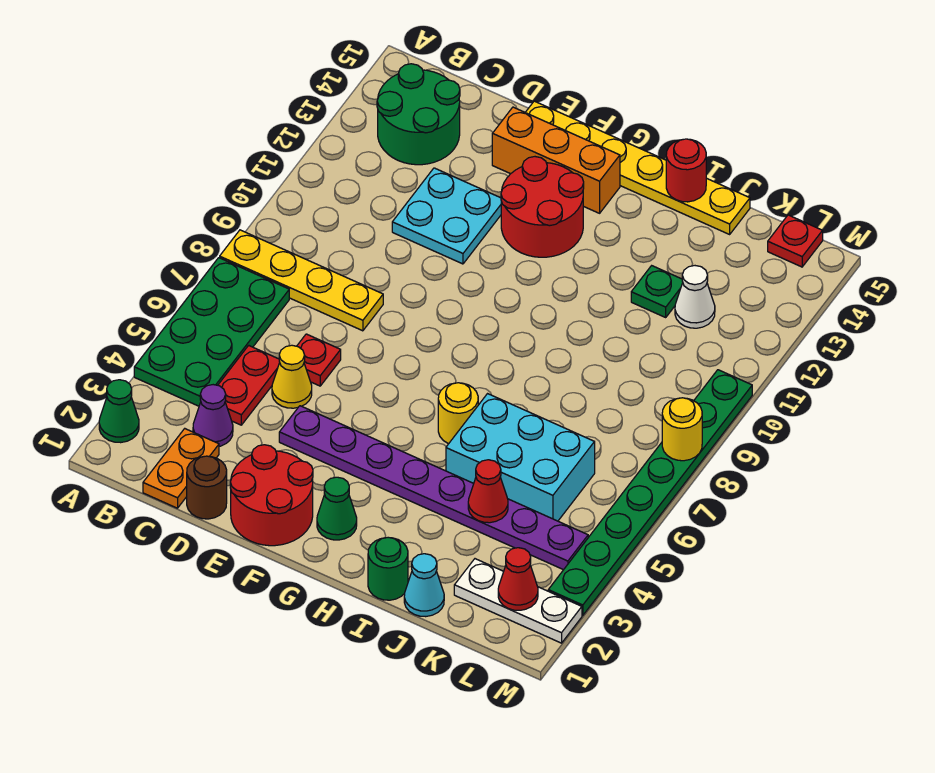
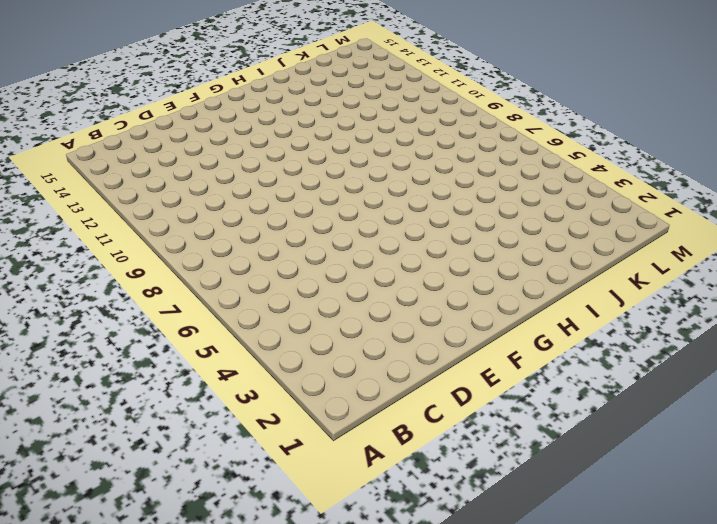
none -> green cone A2 level 1
none -> green plate A4:B7 level 1
none -> yellow plate A8:D8 level 1
none -> green round brick B13:C14 level 1

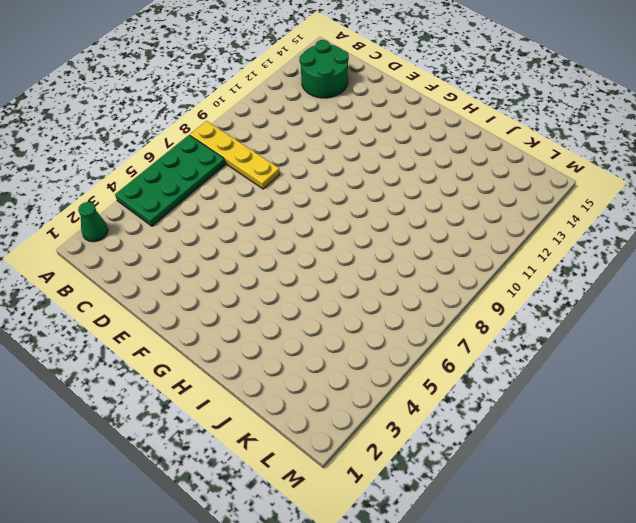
none -> orange plate C1:C2 level 1
none -> purple cone C3 level 1
none -> red plate C4:C5 level 1
none -> brown round brick D1 level 1

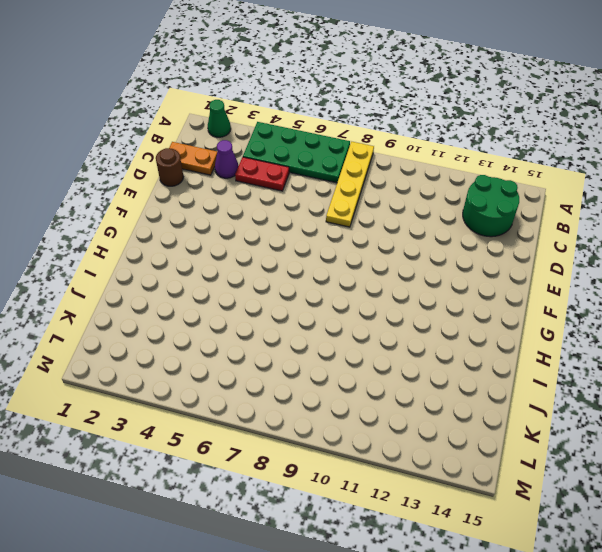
none -> yellow cone D5 level 1
none -> red plate D6 level 1
none -> cyan plate D11:E12 level 1
none -> red round brick E1:F2 level 1

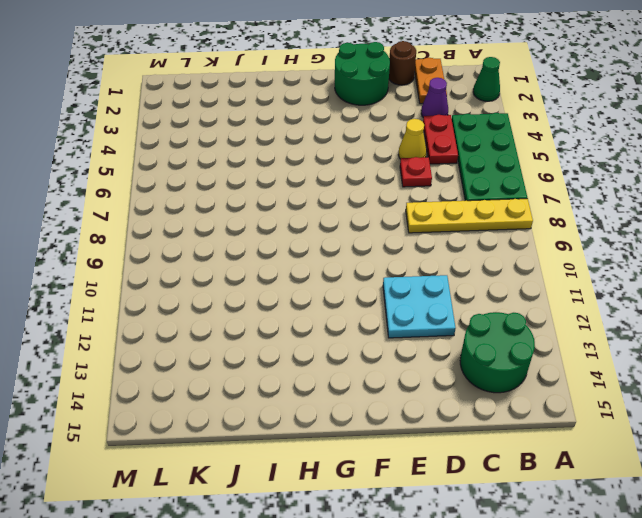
green round brick E1:F2 level 1 -> red round brick E1:F2 level 1
none -> purple plate E4:L4 level 1
none -> orange brick E14:G14 level 1
none -> yellow plate E15:J15 level 1
none -> red round brick F12:G13 level 1

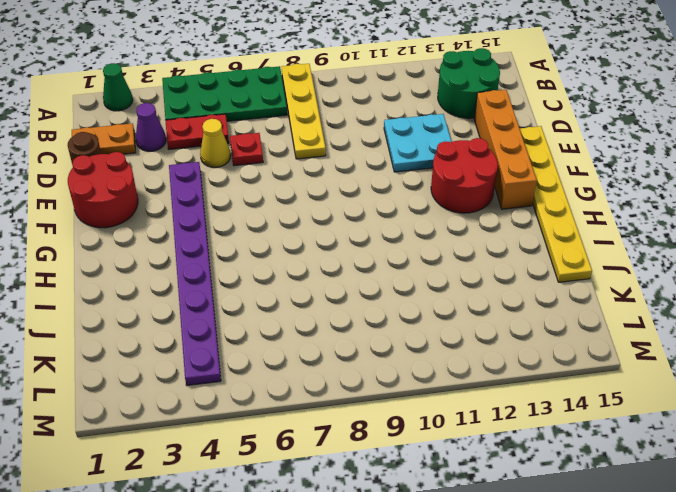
orange brick D14:G14 level 1 -> orange brick E14:G14 level 1
none -> green cone G2 level 1
none -> yellow round brick H6 level 1
none -> green round brick I1 level 1
none -> cyan brick I5:K6 level 1

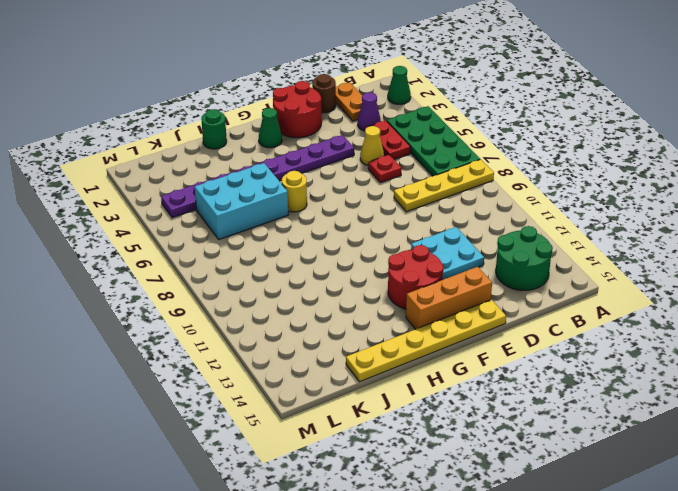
none -> cyan cone J1 level 1
none -> green plate J12 level 1
none -> white plate K2:M2 level 1
none -> white cone K12 level 1

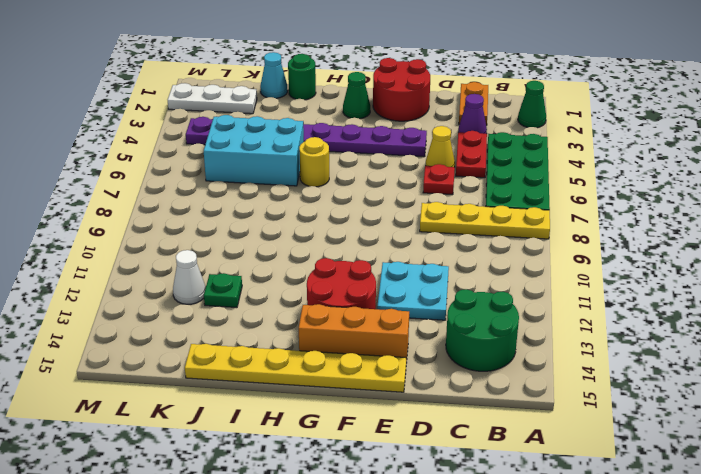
none -> brown round brick D1 level 1
none -> red plate L15 level 1
none -> green plate M3:M10 level 1
none -> red round brick I15 level 2

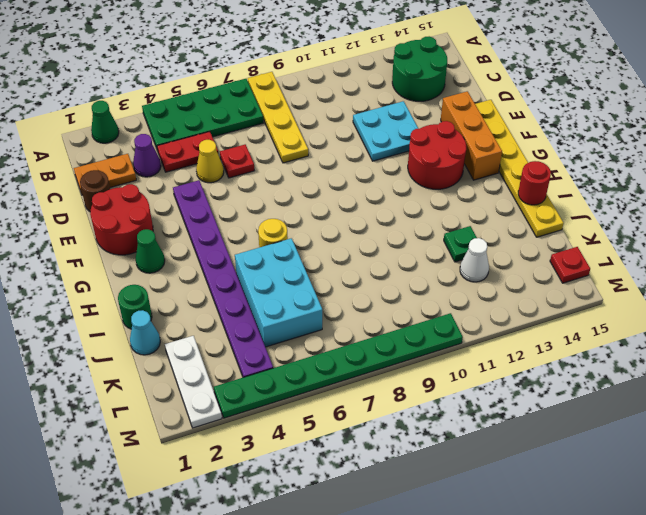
none -> red cone J4 level 2
none -> red cone L2 level 2
none -> yellow round brick M8 level 2

